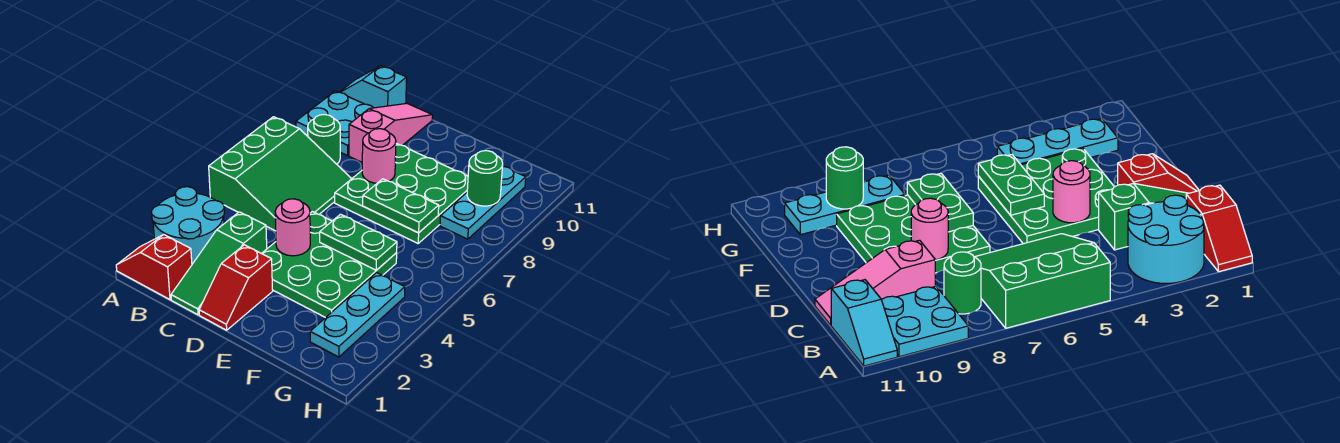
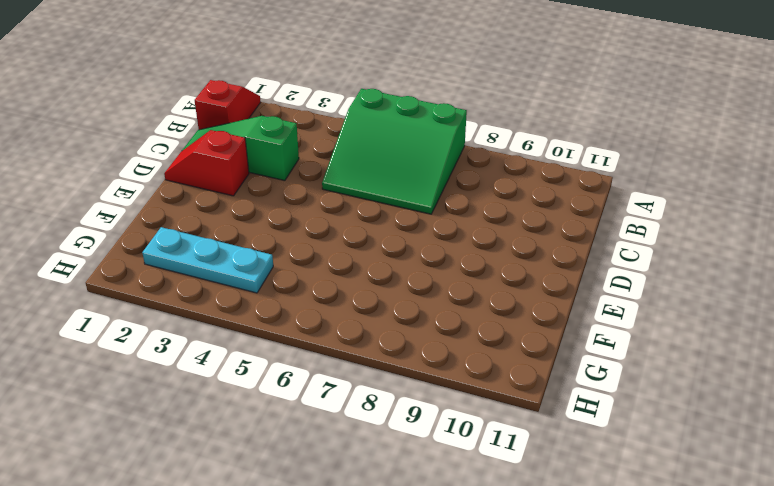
none -> cyan round brick A2:B3 level 1
none -> cyan plate A9:B10 level 1
none -> cyan slope A11:B11 level 1 top B

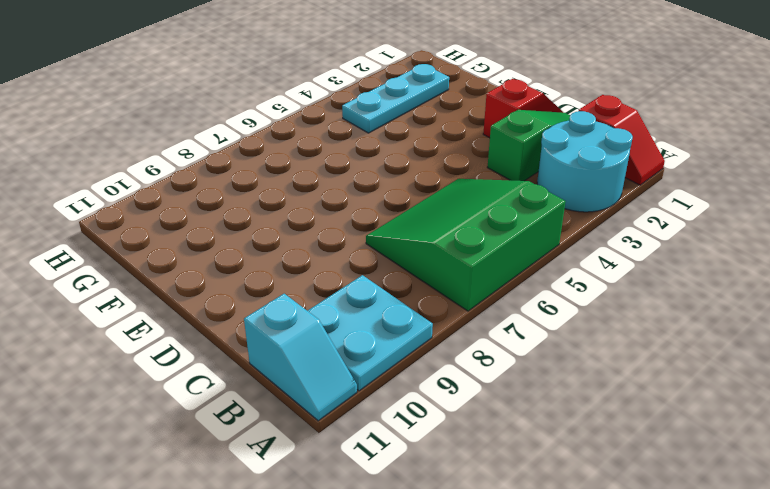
none -> green round brick B8 level 1
none -> pink slope C9:C11 level 1 top 9
none -> green plate D3:F5 level 1

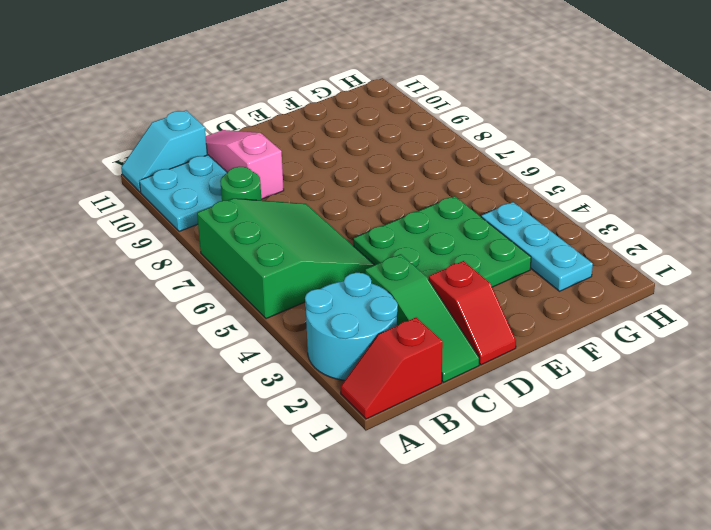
none -> green plate D7:F9 level 1
none -> cyan plate G8:G10 level 1
none -> pink round brick D4 level 2

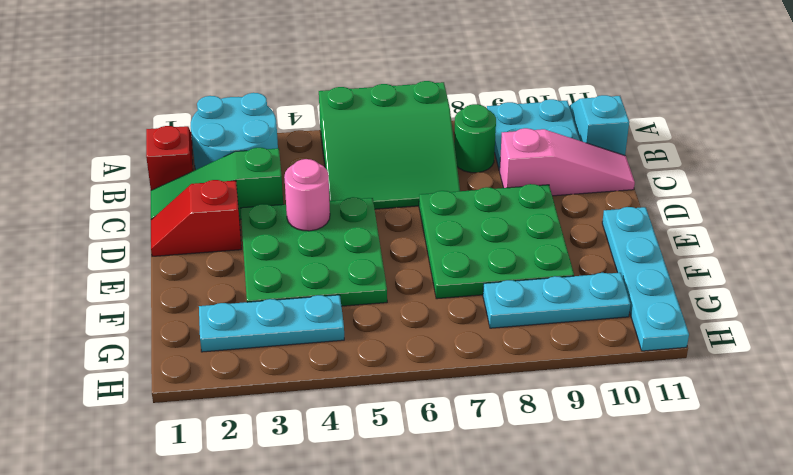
cyan plate E11:H11 level 1 -> none
none -> pink round brick D8 level 2
none -> green plate E5:F5 level 2
none -> green plate E7:F7 level 2

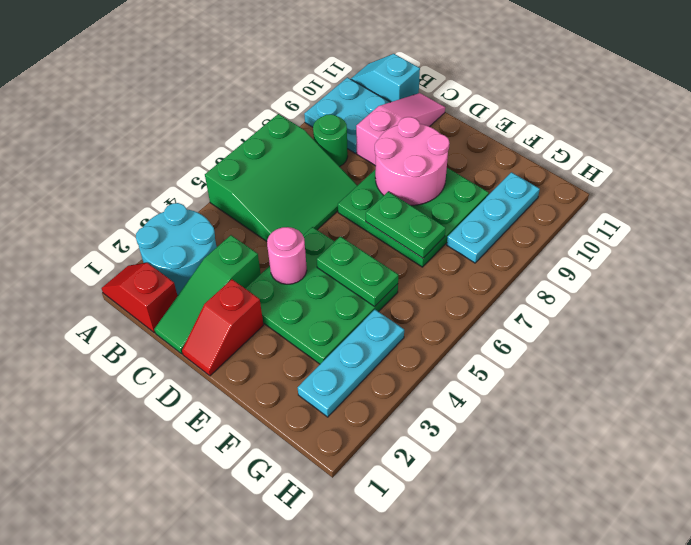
pink round brick D8:E9 level 2 -> pink round brick D8 level 2
none -> green round brick G9 level 2

